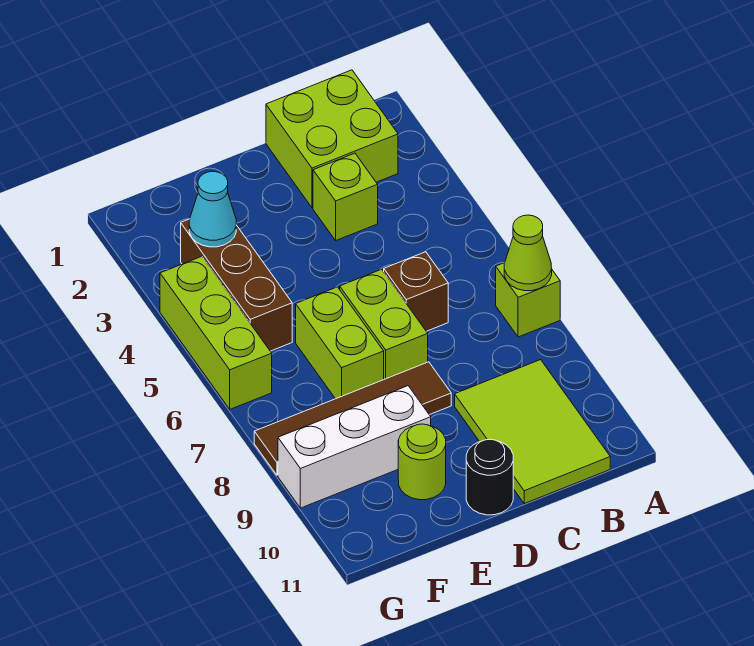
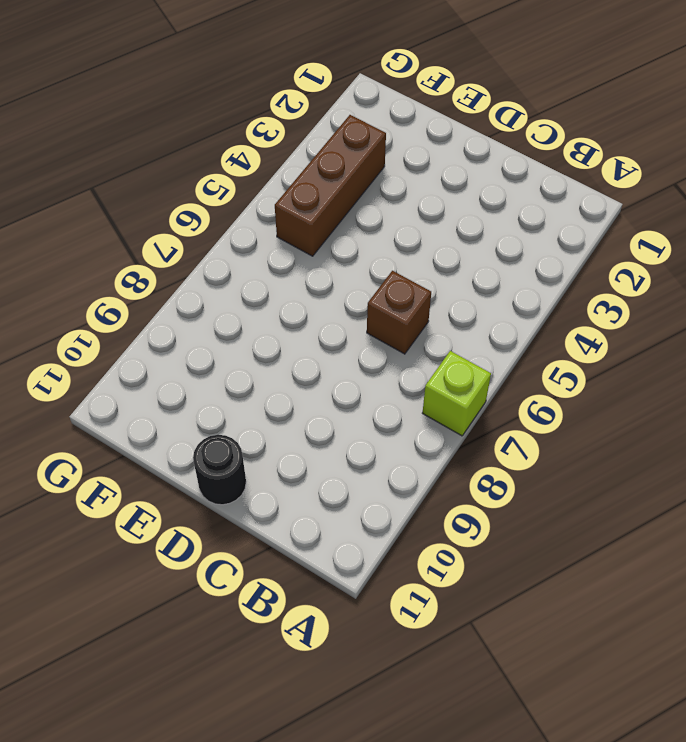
none -> lime brick B1:C2 level 1
none -> lime tile B9:C11 level 1
none -> lime brick C3 level 1

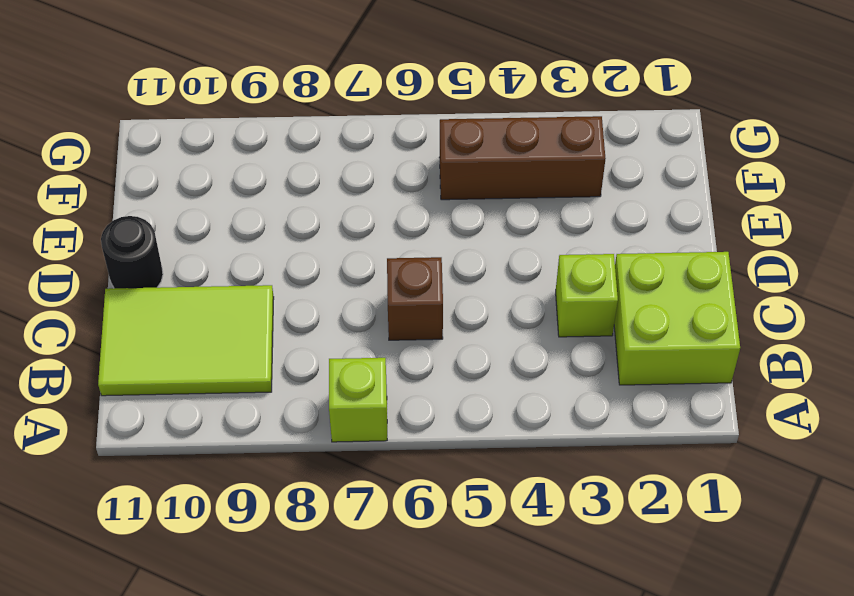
none -> lime brick D6:D7 level 1
none -> brown tile D8:G8 level 1
none -> lime brick E6:E7 level 1

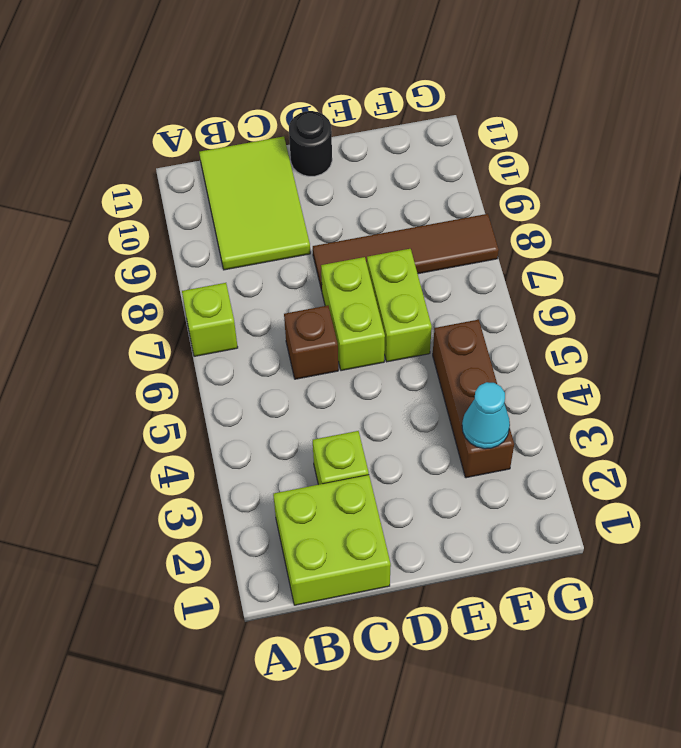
none -> white brick E9:G9 level 1
none -> lime round brick E10 level 1
none -> lime brick G4:G6 level 1

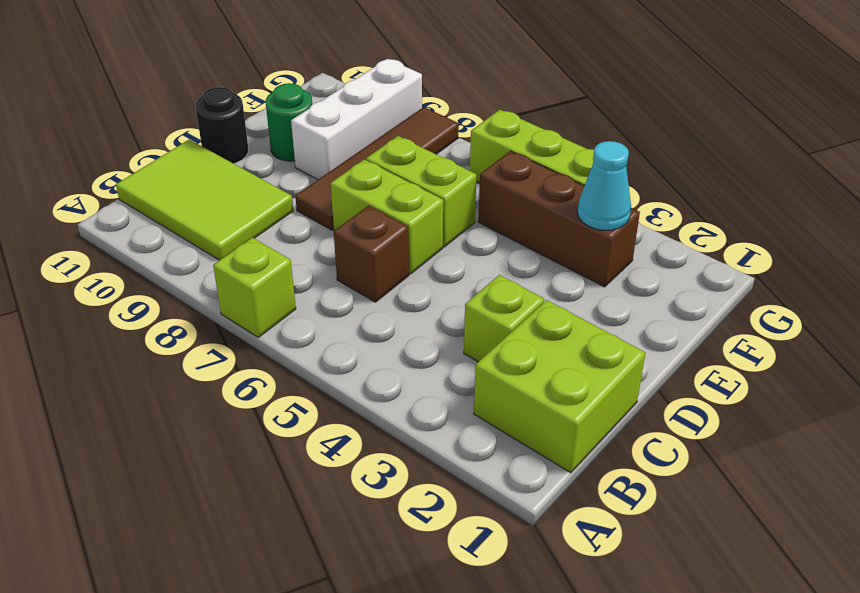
green round brick E10 level 1 -> lime round brick E10 level 1
none -> lime cone A7 level 2

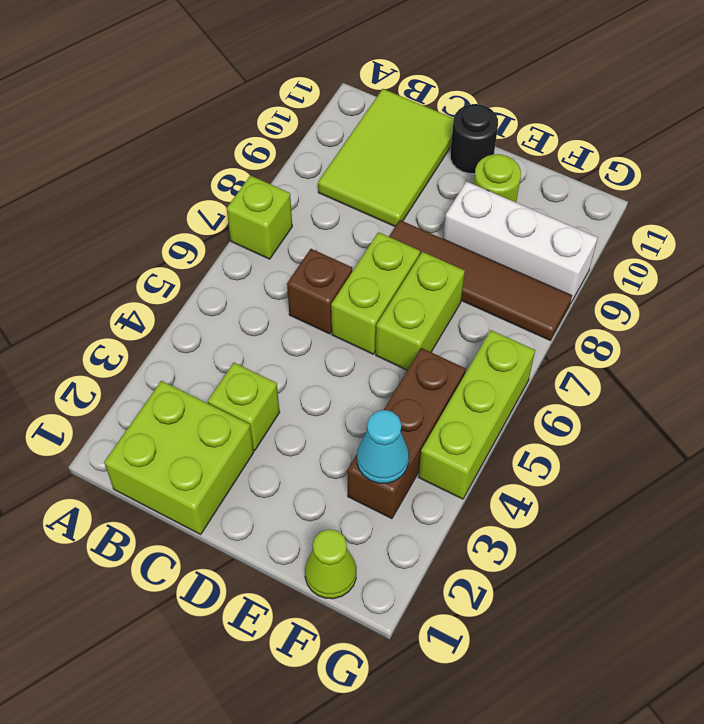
lime cone F1 level 1 -> lime cone A7 level 2

